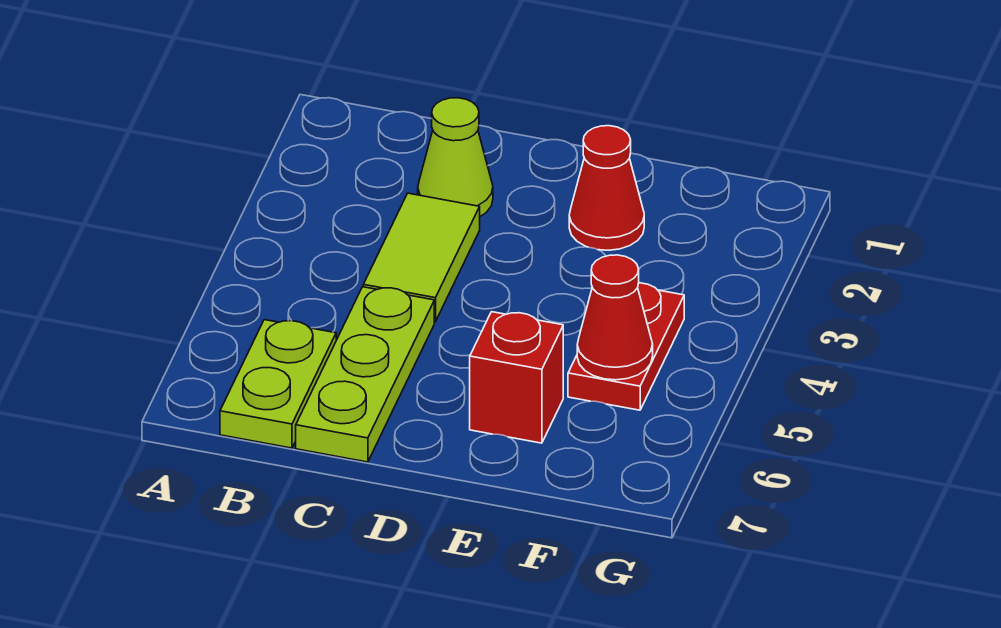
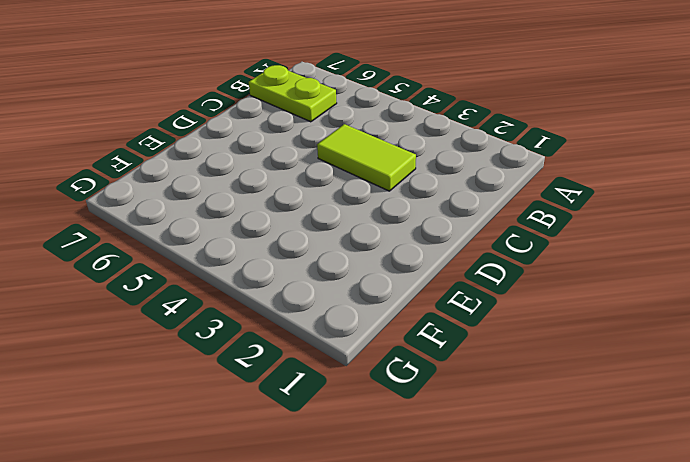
none -> lime cone C2 level 1
none -> lime plate C5:C7 level 1

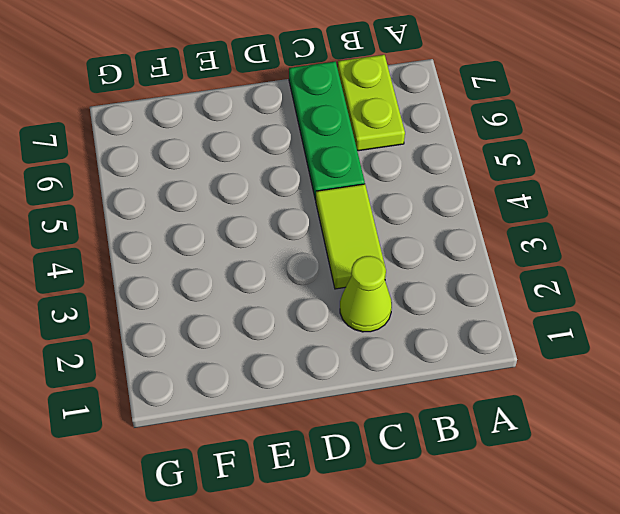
green plate C5:C7 level 1 -> lime plate C5:C7 level 1
none -> red cone E2 level 1
none -> red brick E6 level 1

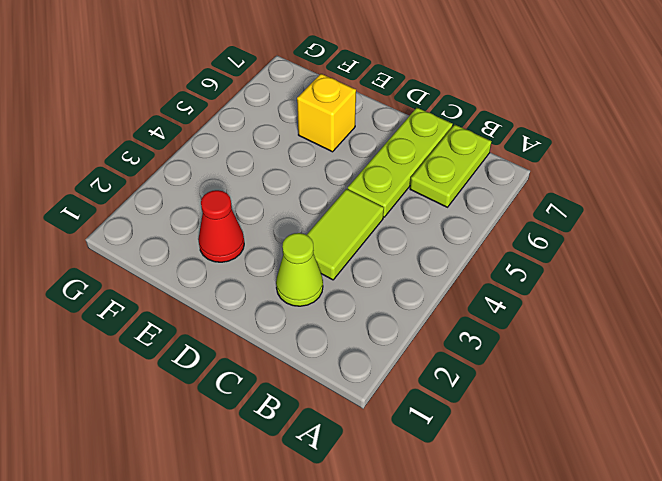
yellow brick E6 level 1 -> red brick E6 level 1
none -> red plate F4:F5 level 1
none -> red cone F5 level 2

